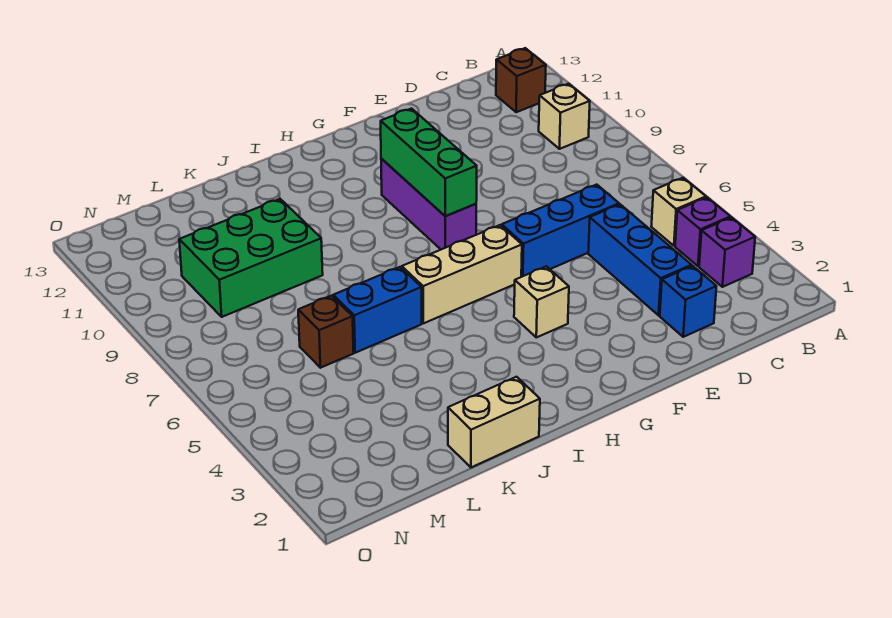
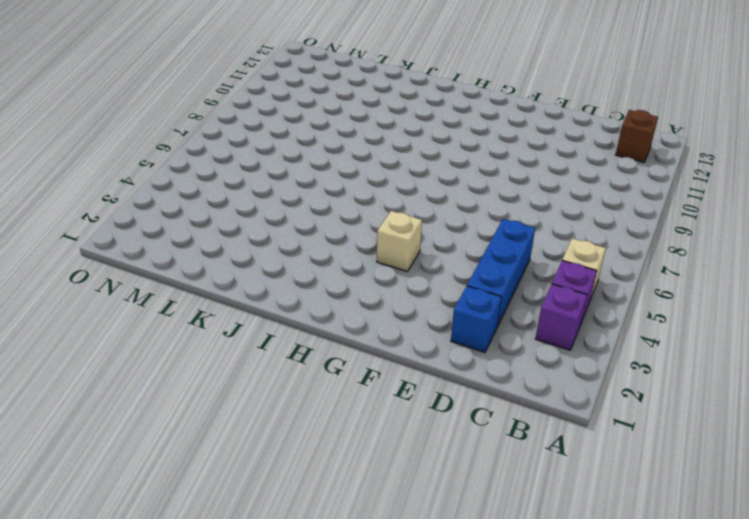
none -> tan brick B10 level 1
none -> blue brick D6:F6 level 1
none -> tan brick G6:I6 level 1

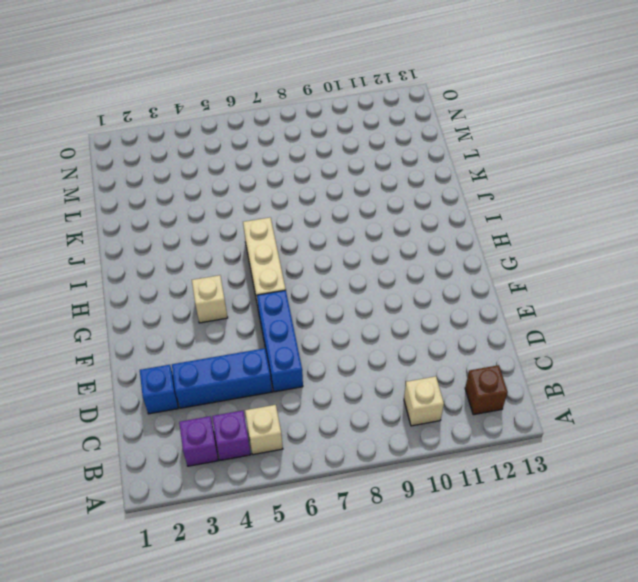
none -> purple brick G8:G10 level 1
none -> tan brick J1:K1 level 1
none -> blue brick J6:K6 level 1

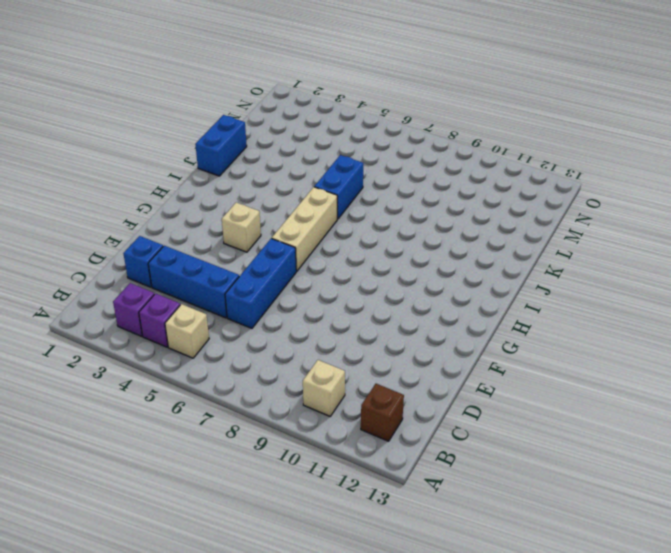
blue brick J1:K1 level 1 -> tan brick J1:K1 level 1
none -> purple brick G8:G10 level 1
none -> green brick K9:M10 level 1
none -> brown brick L6 level 1

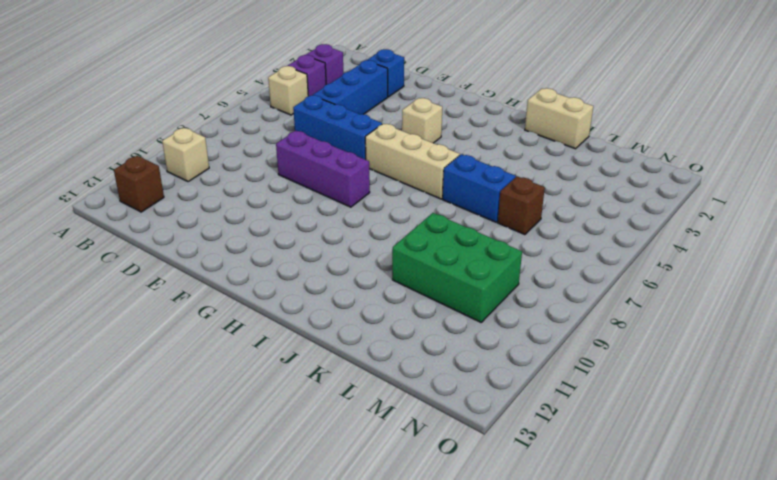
purple brick E8:G8 level 1 -> purple brick G8:G10 level 1
none -> green brick G8:G10 level 2

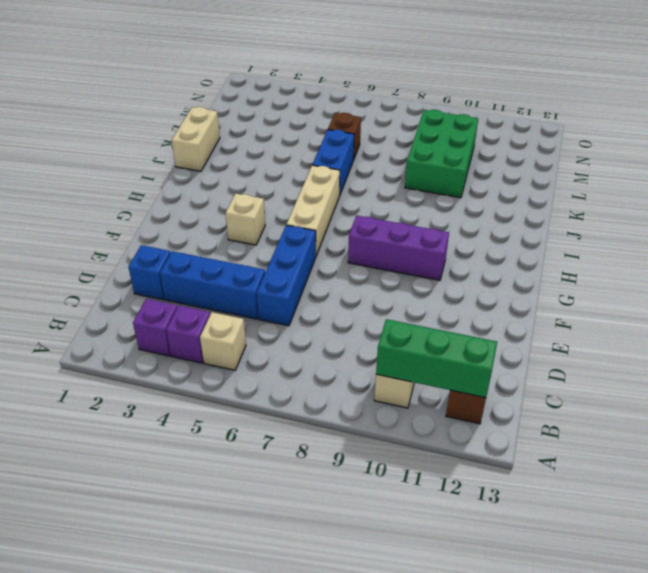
green brick B10:B12 level 2 -> green brick G8:G10 level 2

